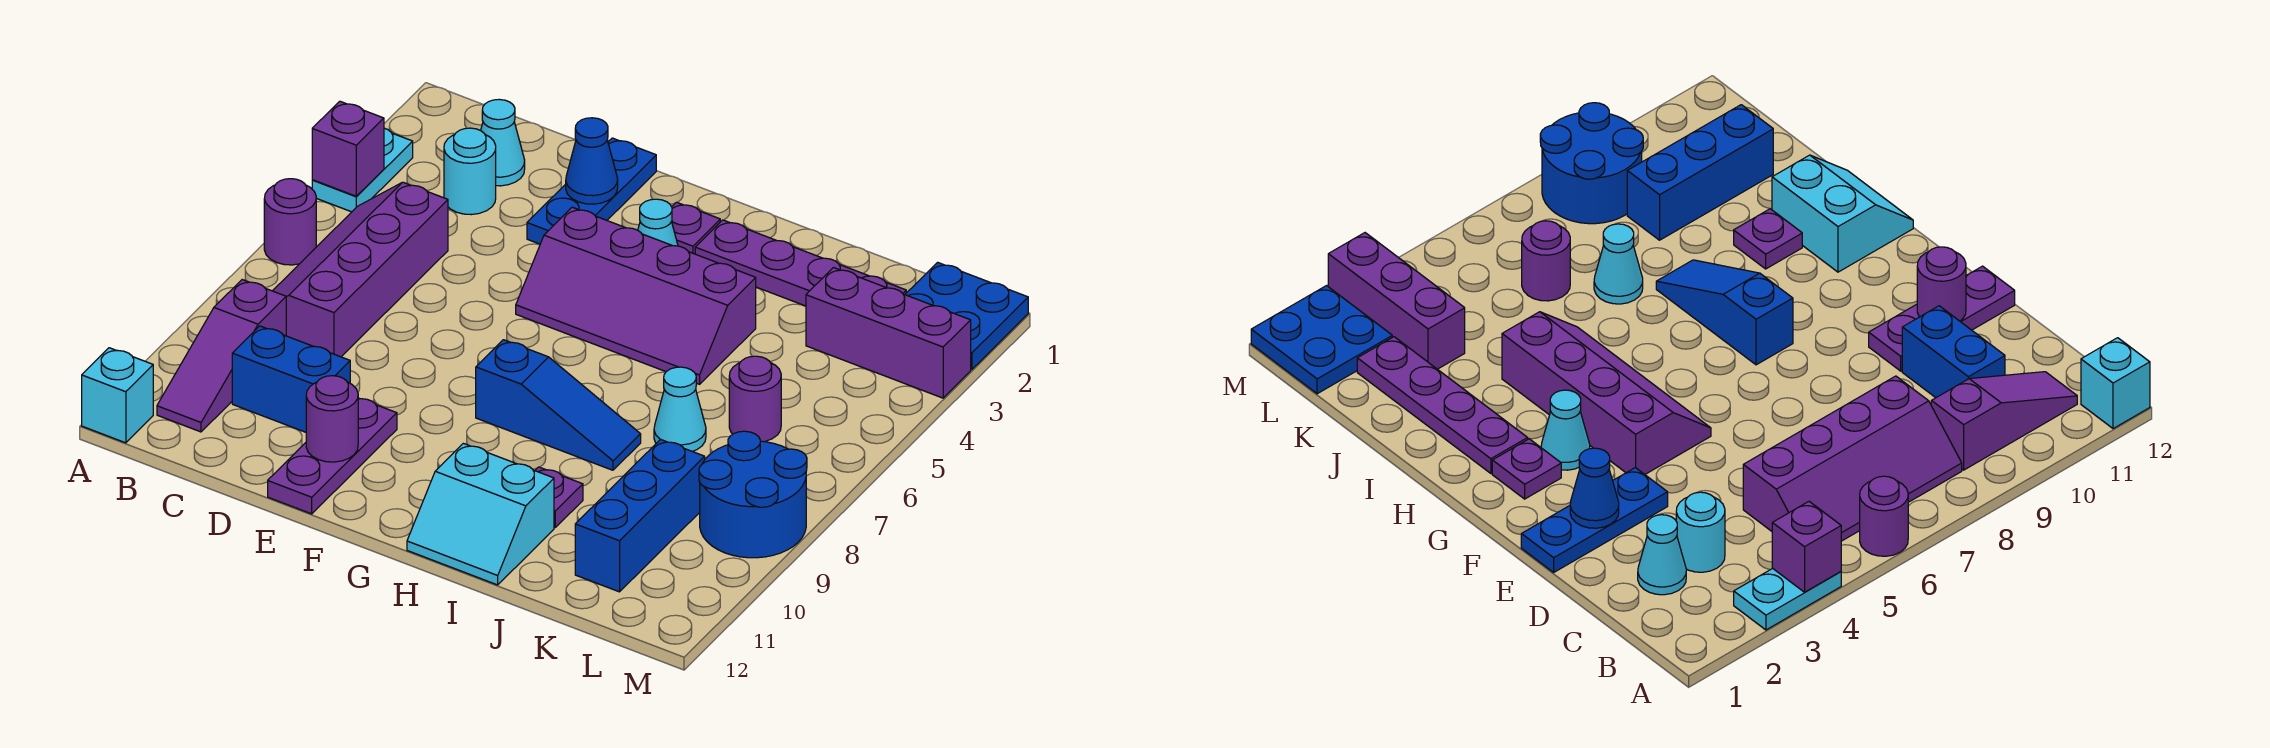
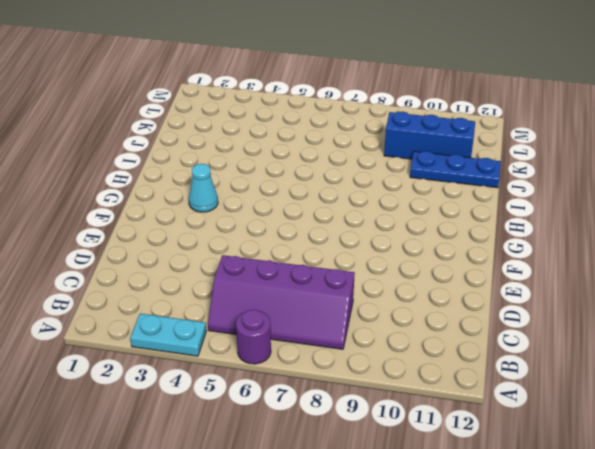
blue plate J10:J12 level 1 -> blue plate E1:E3 level 1
none -> cyan brick A12 level 1
none -> purple slope B9:B11 level 1 top 9
none -> cyan cone C2 level 1

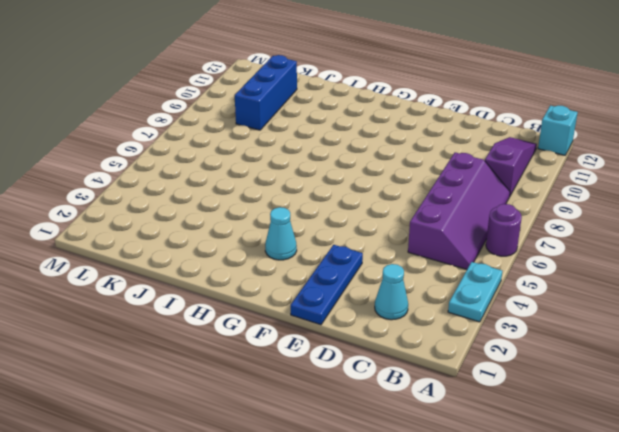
none -> cyan round brick C3 level 1
none -> blue brick C10:D10 level 1
none -> purple plate E10:E12 level 1

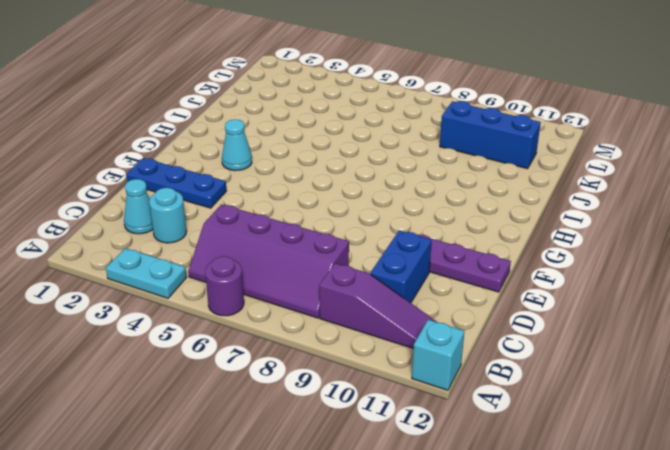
none -> purple slope F4:I5 level 1 top 4
none -> purple plate G2 level 1
none -> blue slope G8:I8 level 1 top G

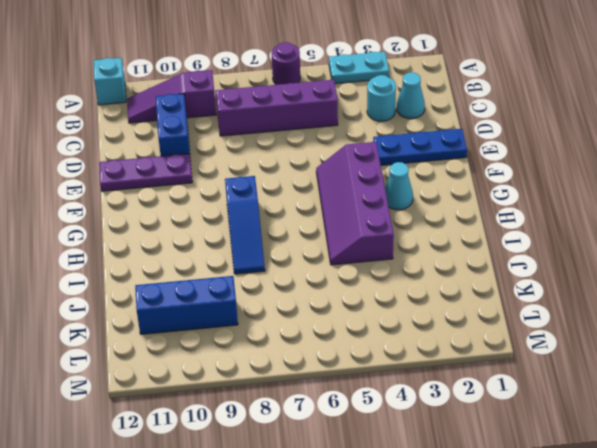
none -> purple plate G2 level 1
none -> purple plate H2:K2 level 1
none -> cyan slope H11:I12 level 1 top 11

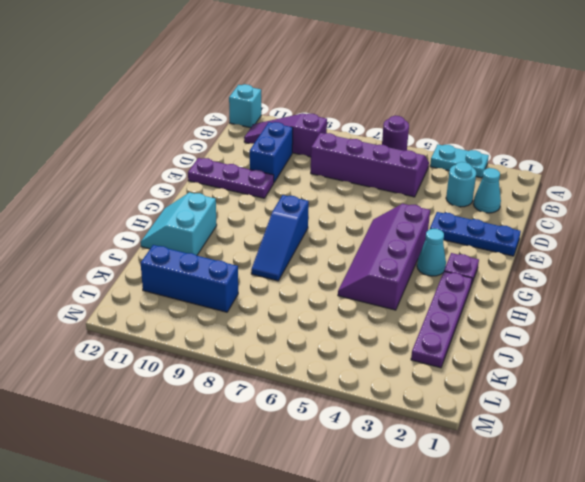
none -> purple plate I10 level 1
none -> cyan cone J7 level 1
none -> purple brick K3:M3 level 1

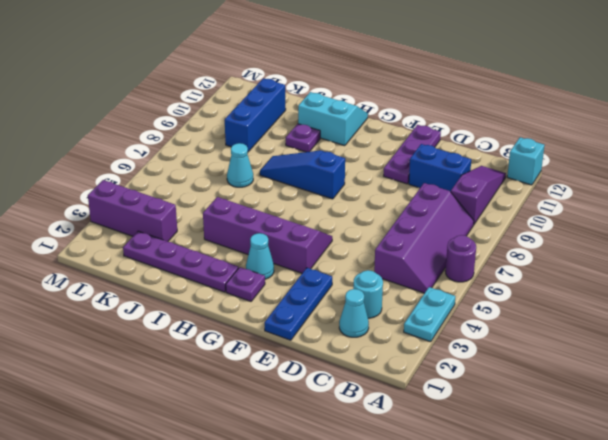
none -> purple round brick K6 level 1
none -> blue plate L1:M2 level 1
none -> blue round brick L8:M9 level 1

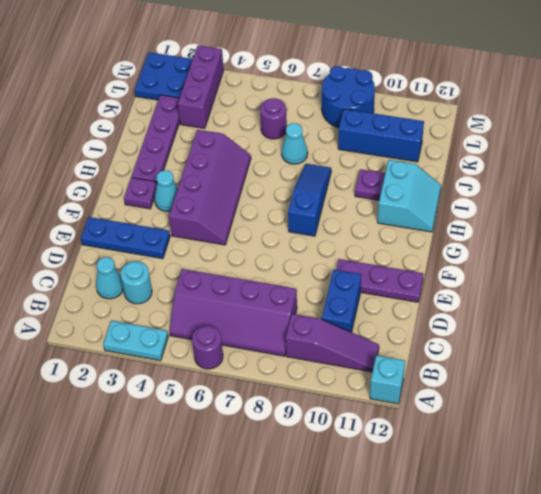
none -> purple brick A4 level 2
none -> blue cone E2 level 2
none -> purple round brick E11 level 2

